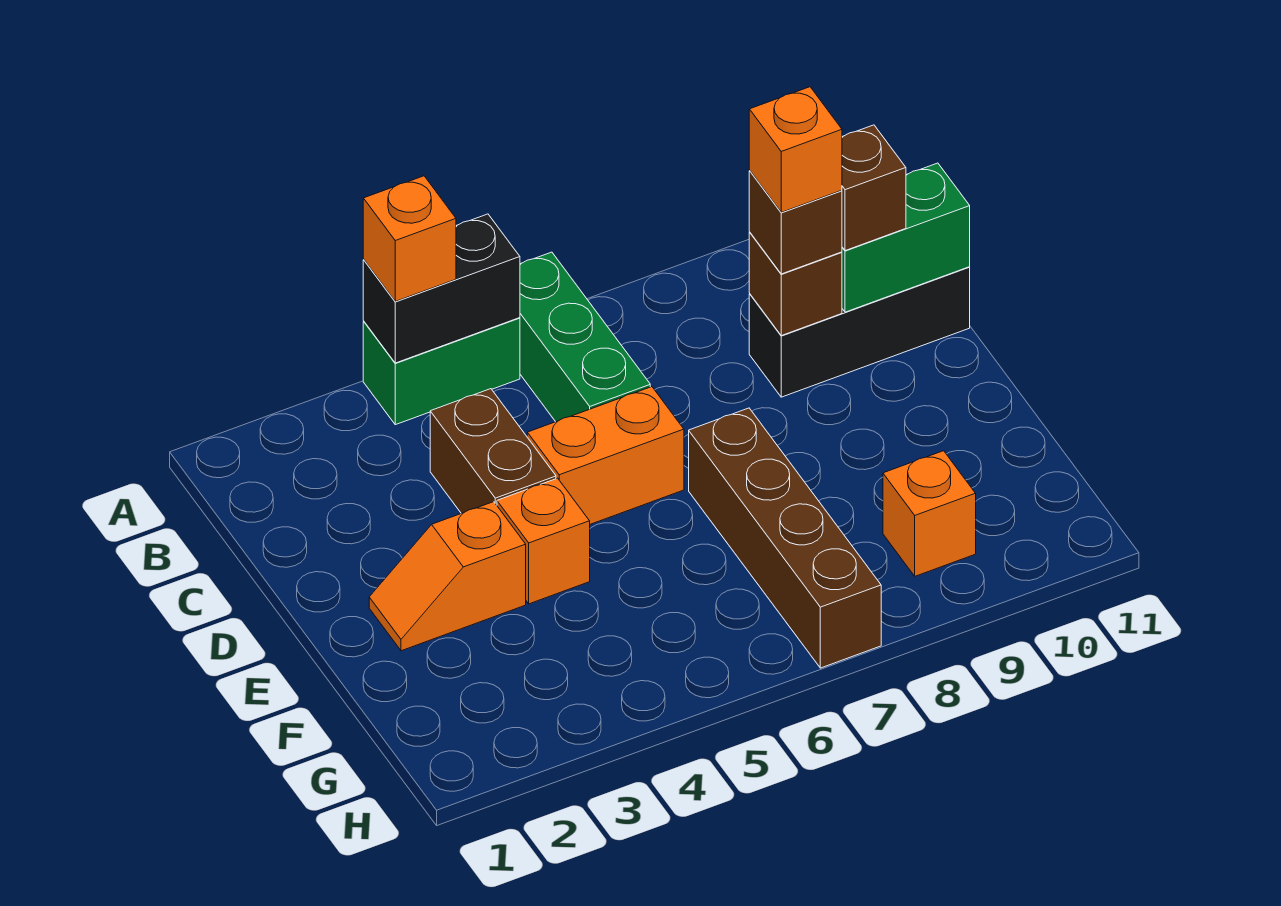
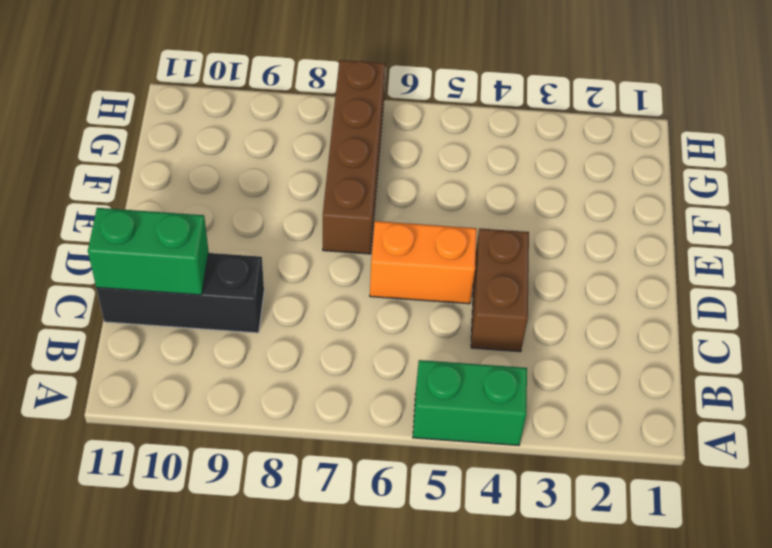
none -> green brick A6:C6 level 1
none -> orange slope E2:E3 level 1 top 3
none -> orange brick E4 level 1

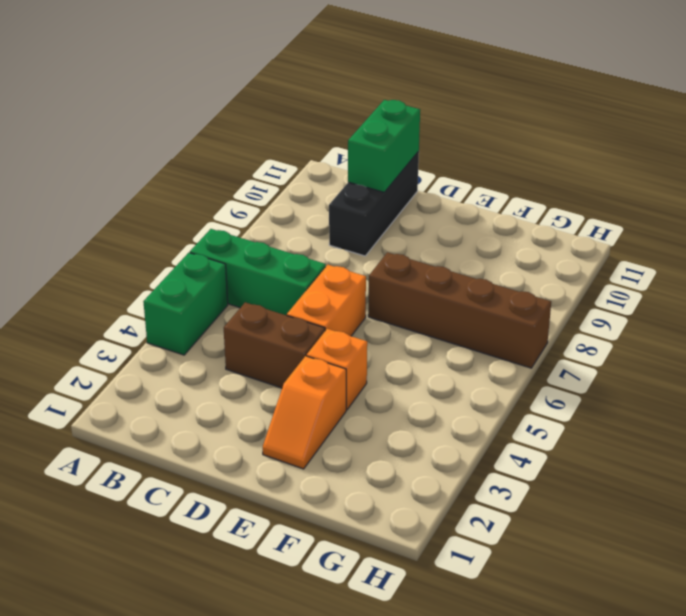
none -> orange brick G9 level 1
none -> black brick A4:A5 level 2
none -> brown brick C9 level 2

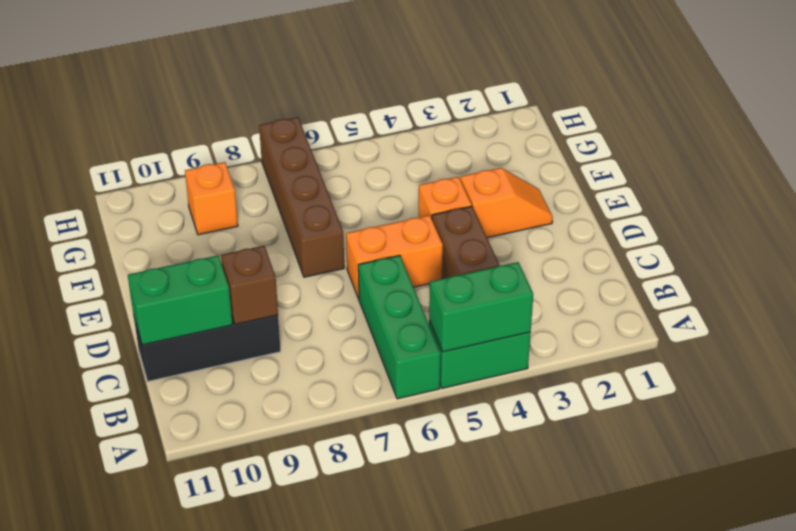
green brick A4:A5 level 2 -> black brick A4:A5 level 2
none -> orange brick A4 level 3
none -> brown brick C9 level 3
none -> brown brick C10 level 3

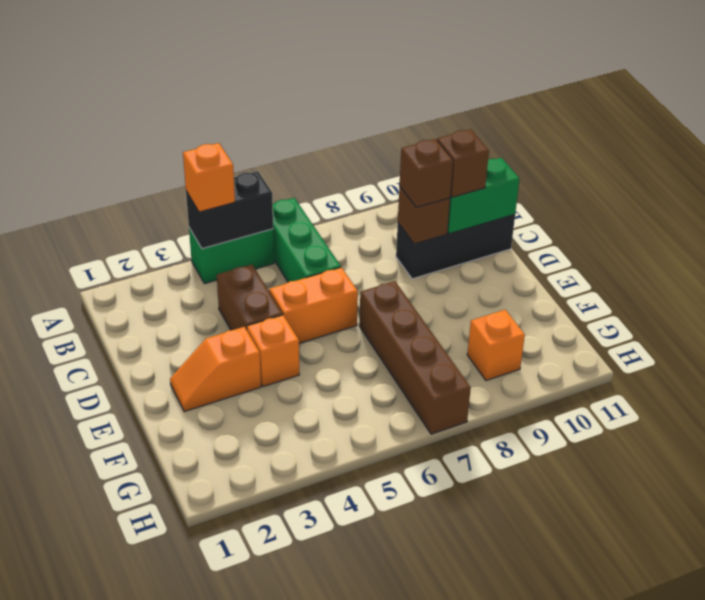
none -> orange brick C9 level 4

